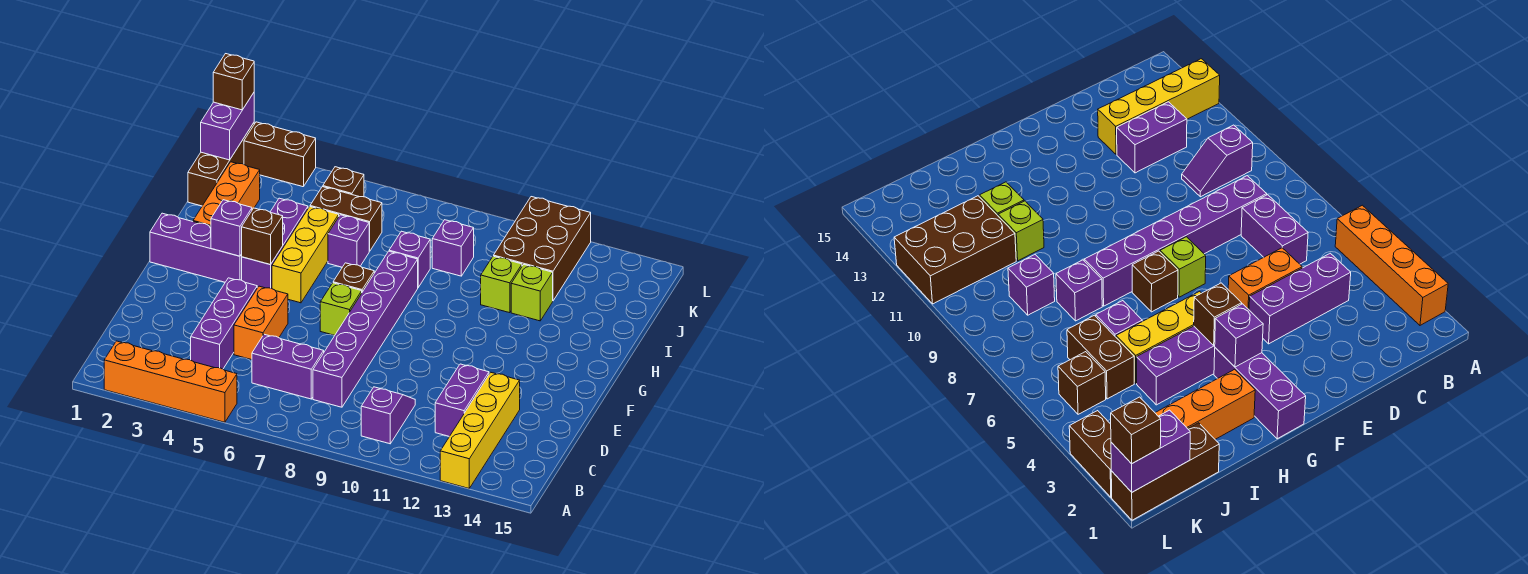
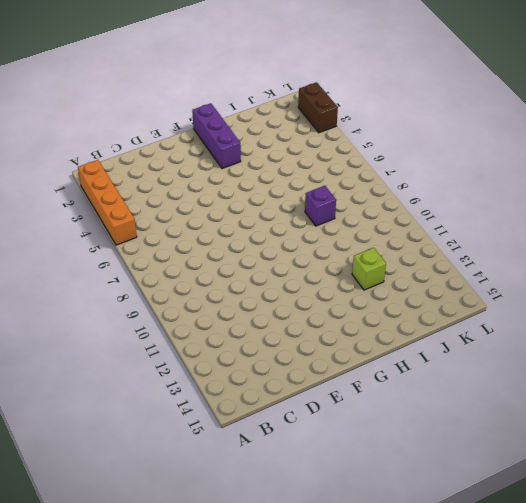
none -> yellow brick A13:D13 level 1
none -> purple slope B10:C10 level 1 top B
none -> purple brick C4:E4 level 1

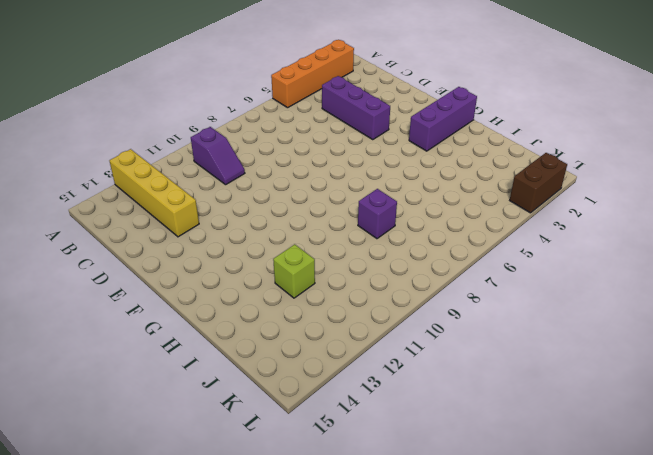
none -> purple brick C6:C7 level 1
none -> purple brick C8:H8 level 1
none -> purple brick C12:D12 level 1

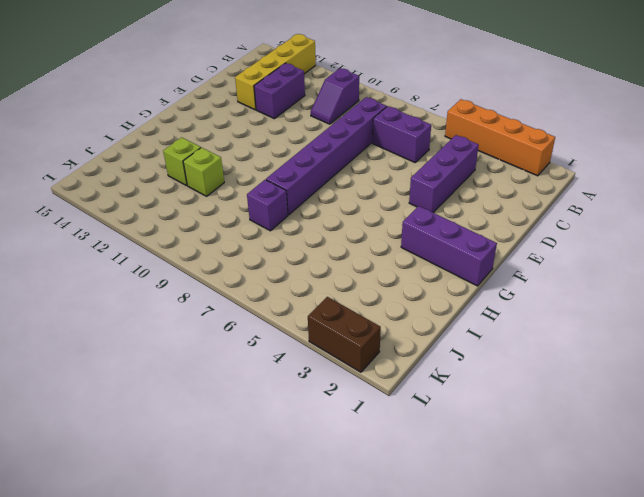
none -> orange brick D5:E5 level 1
none -> lime brick F7 level 1
none -> purple brick G4:I4 level 1

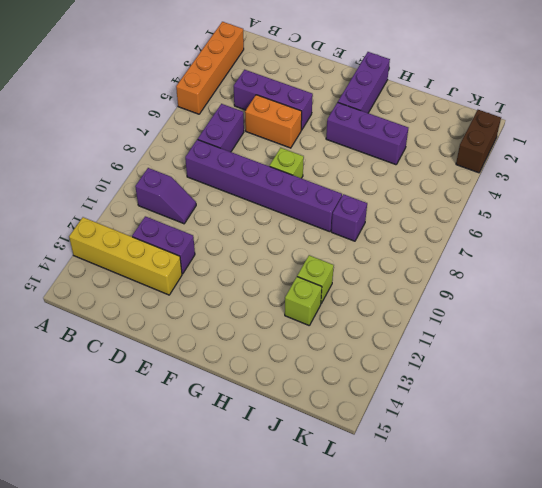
none -> yellow brick G5:I5 level 1
none -> brown brick G7 level 1
none -> orange brick H2:J2 level 1

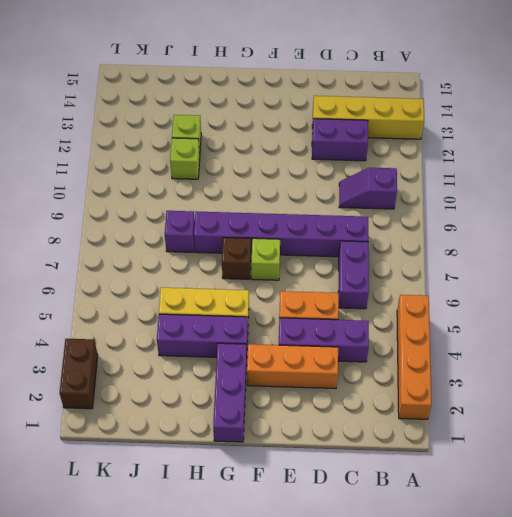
orange brick D3:F3 level 1 -> orange brick H2:J2 level 1
none -> purple brick I6 level 1
none -> brown brick J1:L1 level 1
none -> brown brick J5:J6 level 1

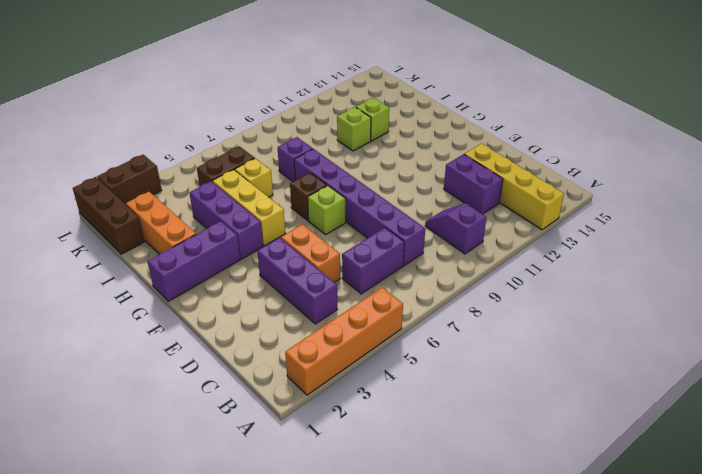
yellow brick I6 level 1 -> purple brick I6 level 1
none -> purple brick J9 level 1
none -> brown brick J11:L12 level 1
none -> brown brick K5 level 1

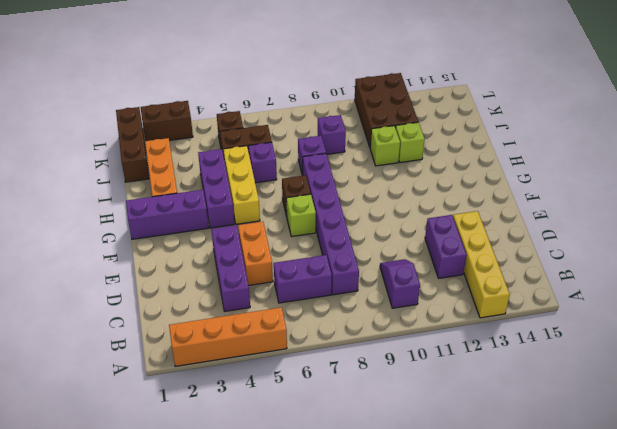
none -> purple brick G3 level 2
none -> brown brick G4 level 2
none -> purple brick K1:L1 level 2

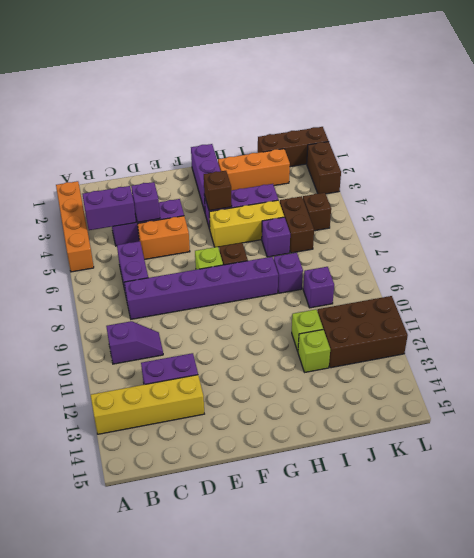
purple brick B4:C4 level 2 -> purple brick K1:L1 level 2
purple brick D4 level 2 -> purple brick G3 level 2
none -> brown brick L1 level 3

